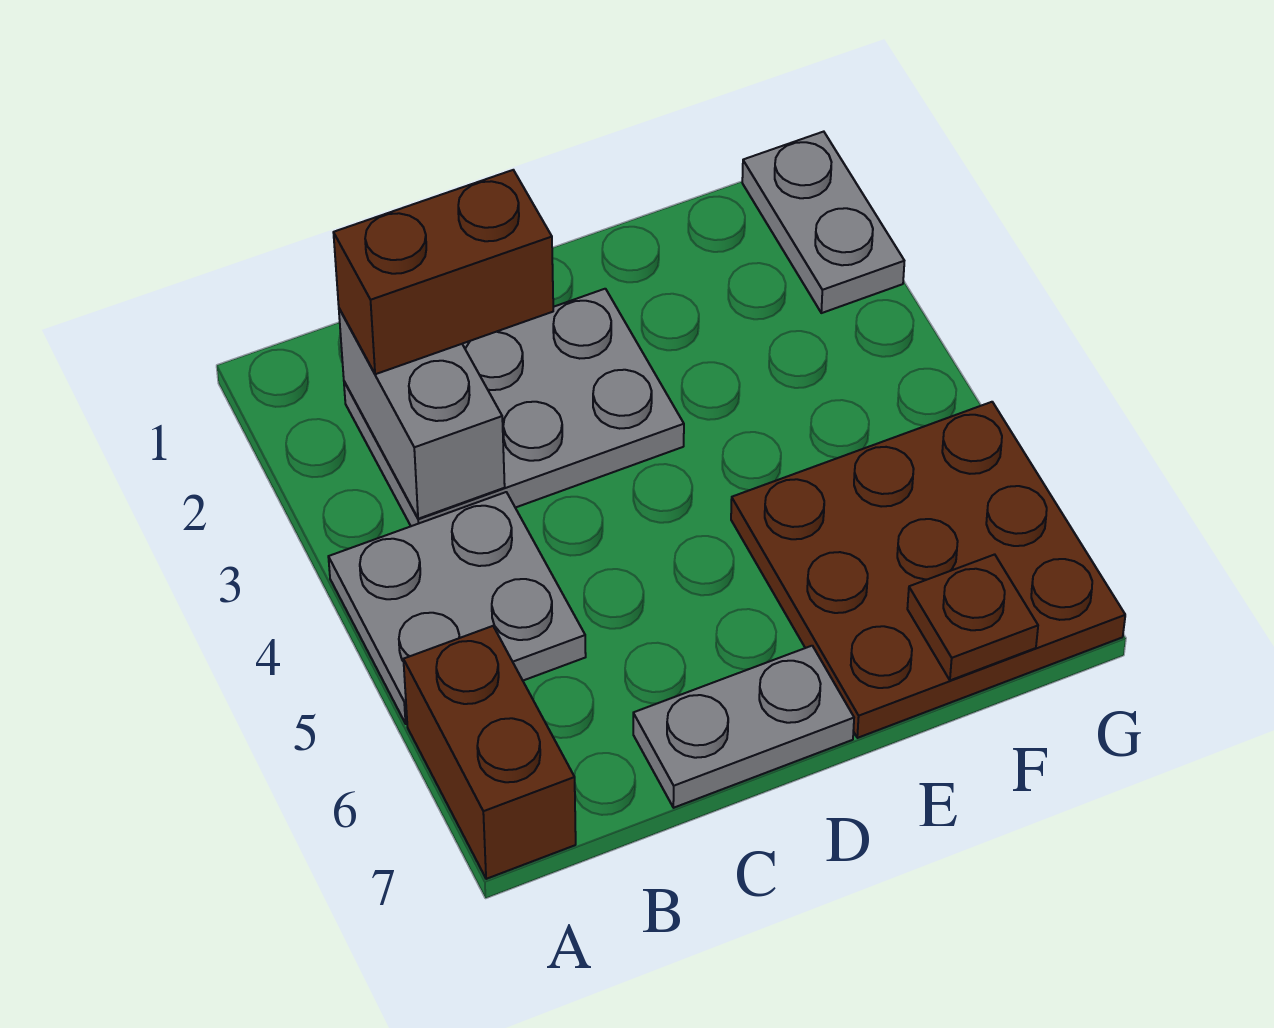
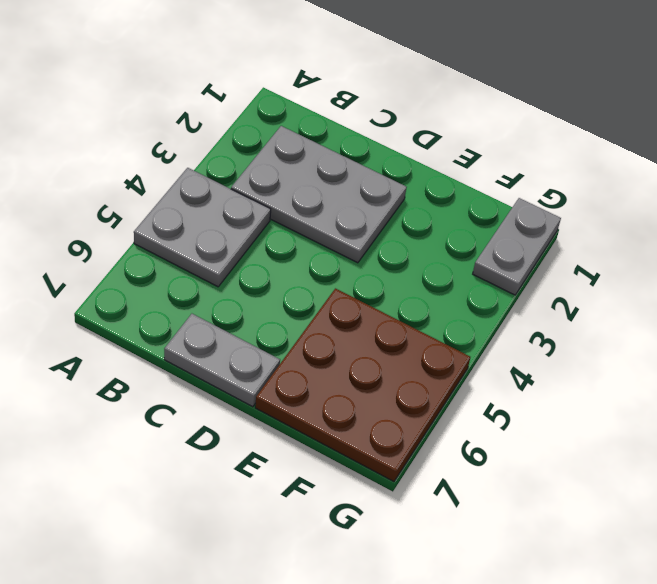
none -> brown brick A6:A7 level 1
none -> grey brick B2:B3 level 2

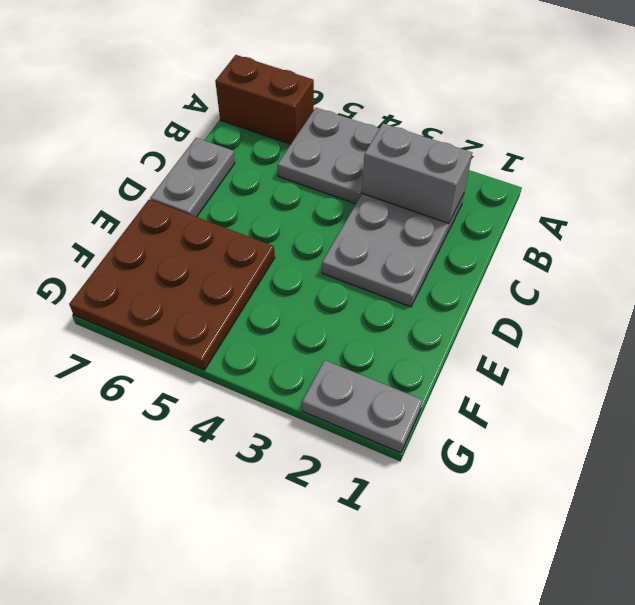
none -> brown plate F7 level 2
none -> brown brick B2:C2 level 3

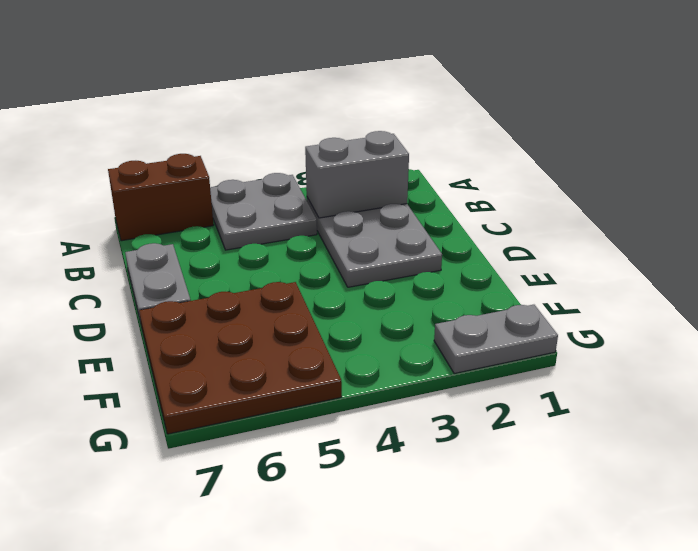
none -> brown plate F7 level 2
none -> brown brick B2:C2 level 3

